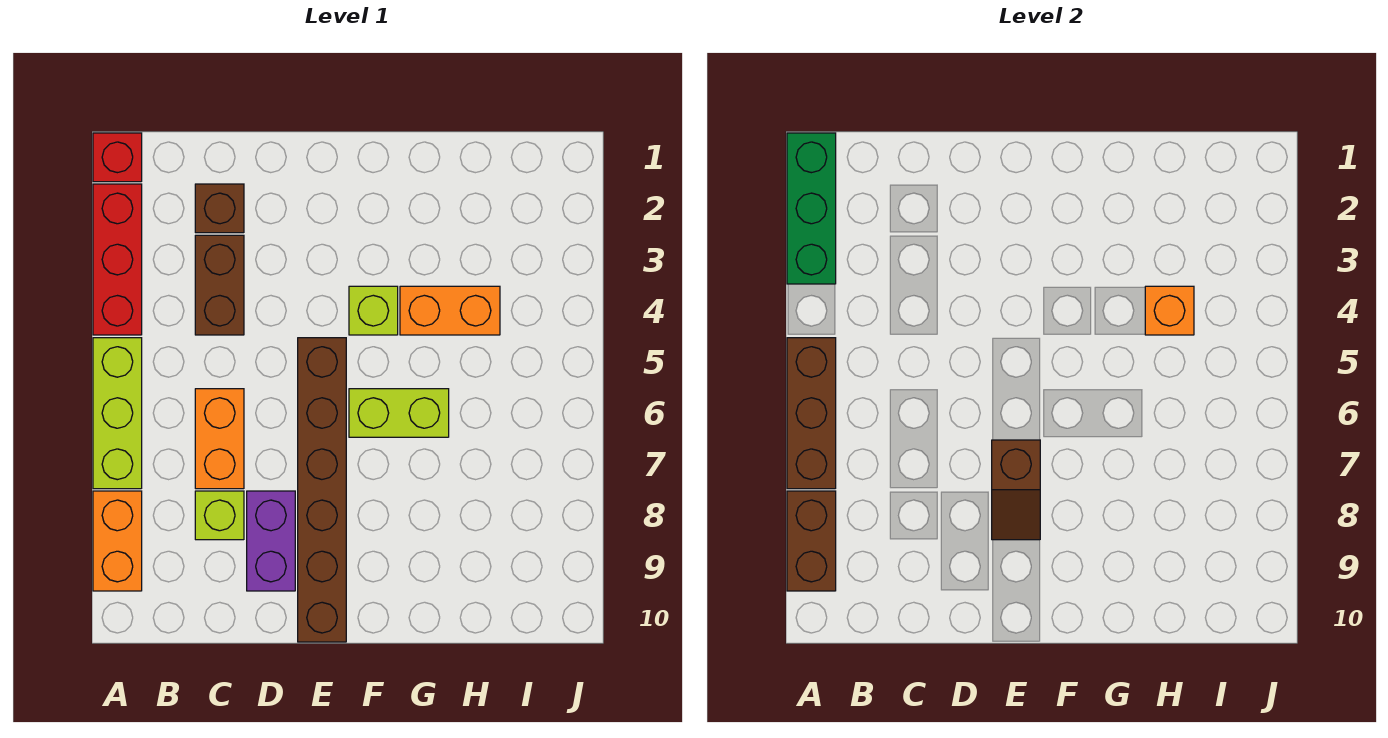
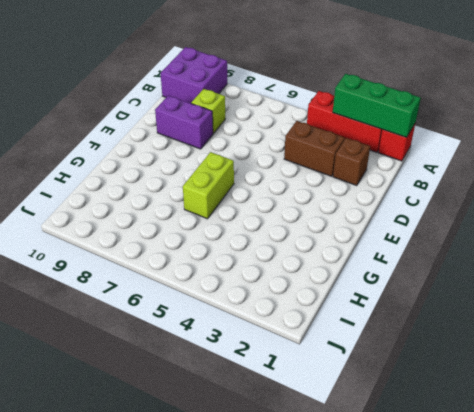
purple brick A9:B10 level 1 -> orange brick A8:A9 level 1
none -> lime brick A5:A7 level 1
none -> orange brick C6:C7 level 1
none -> brown brick E5:E10 level 1

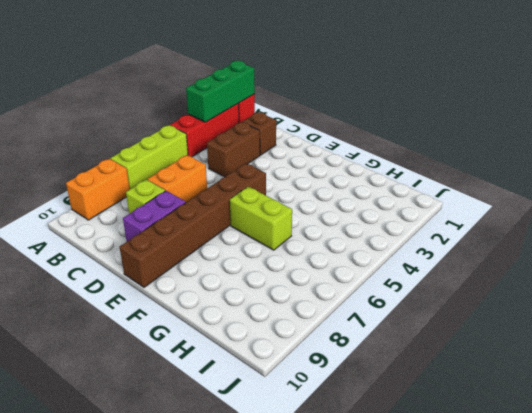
none -> lime brick F4 level 1
none -> orange brick G4:H4 level 1
none -> brown brick A5:A7 level 2

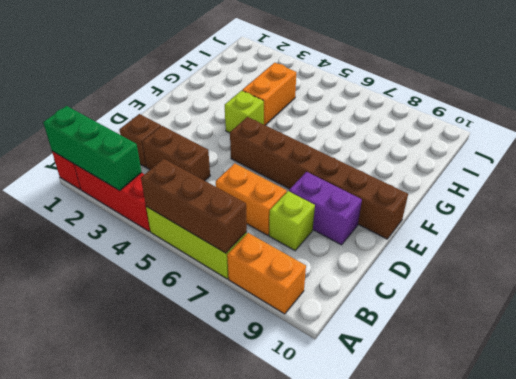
none -> lime brick F6:G6 level 1
none -> brown brick A8:A9 level 2
none -> brown slope E7:E8 level 2 top 7

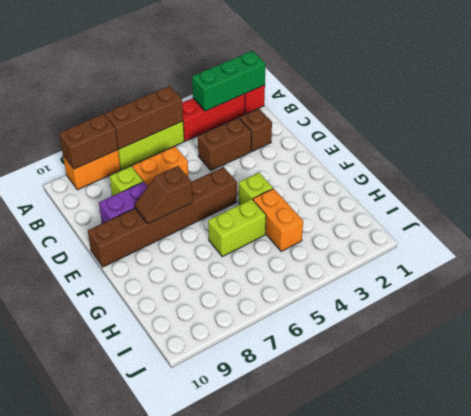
lime brick G5:G6 level 1 -> lime brick F6:G6 level 1
none -> orange brick H4 level 2

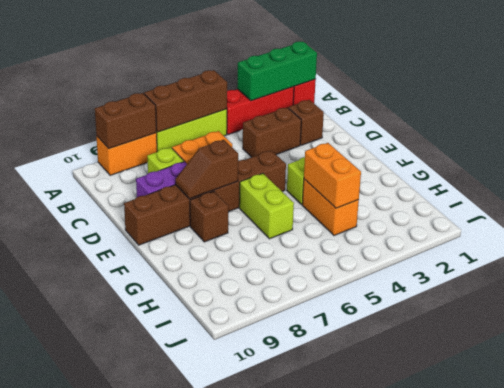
brown brick F8 level 1 -> none
orange brick G4:H4 level 2 -> orange brick H4 level 2

